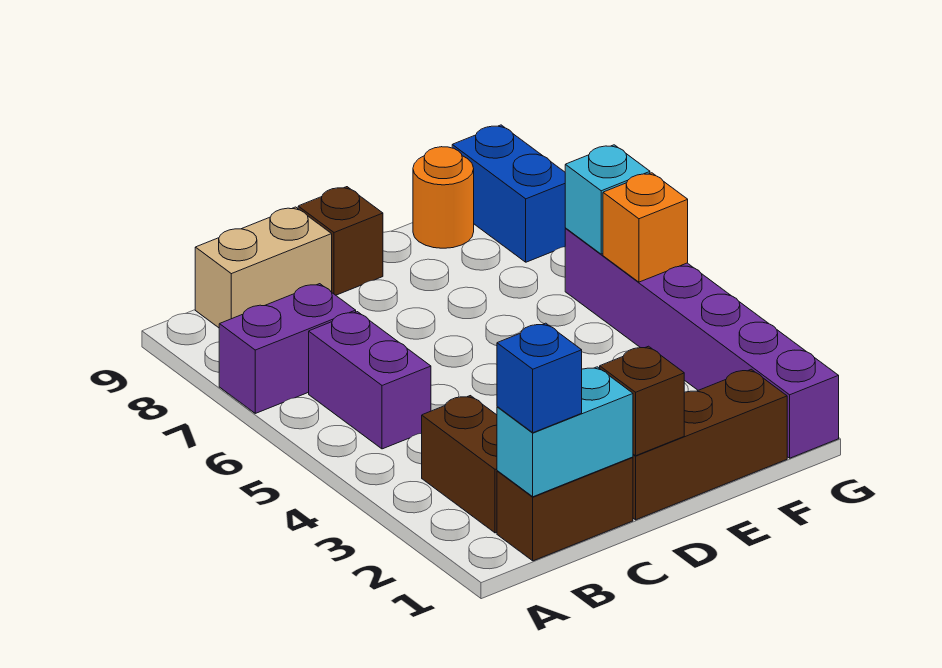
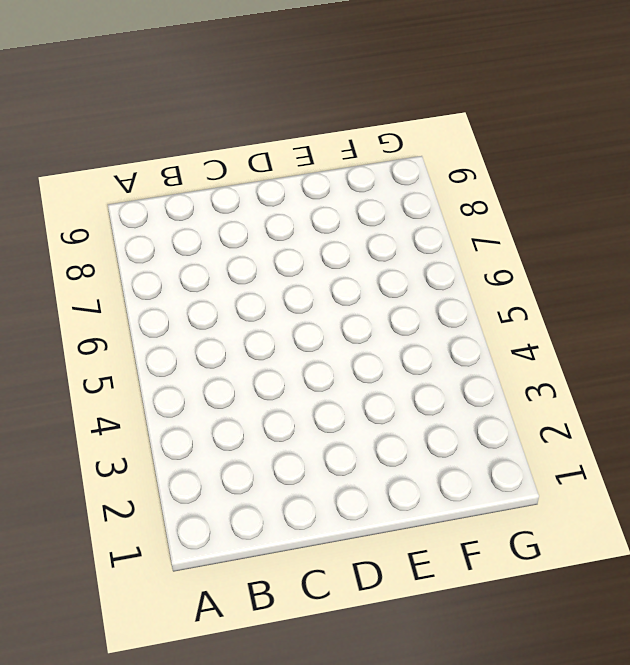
none -> purple brick A7:B7 level 1
none -> brown brick B1:C1 level 1
none -> brown brick B2:B3 level 1

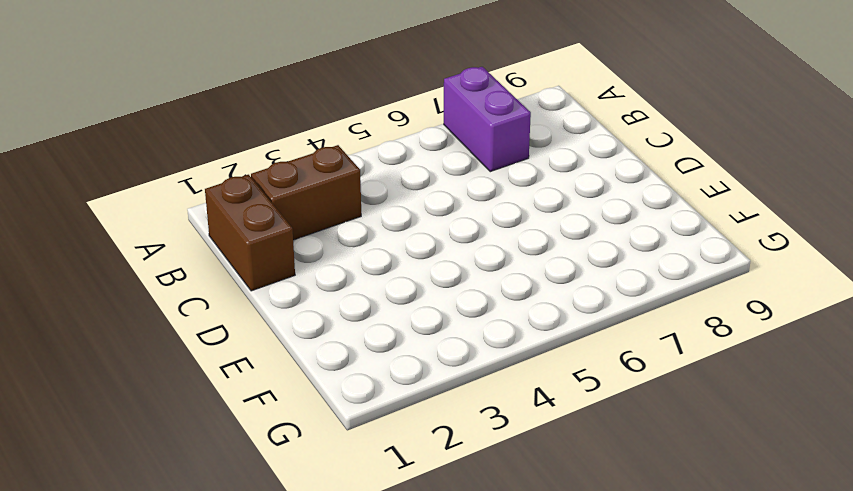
none -> purple brick B5:B6 level 1
none -> tan brick B9:C9 level 1
none -> brown brick D1:F1 level 1

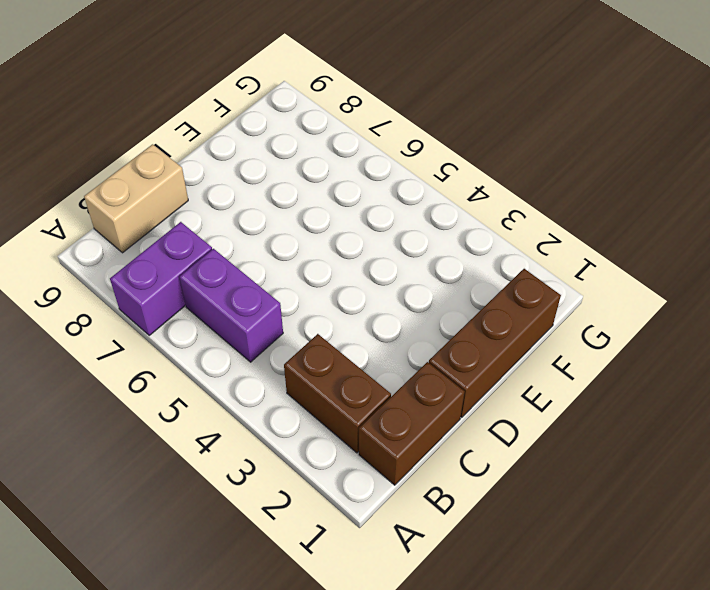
none -> brown brick D9 level 1
none -> orange round brick F9 level 1
none -> purple brick G1:G6 level 1

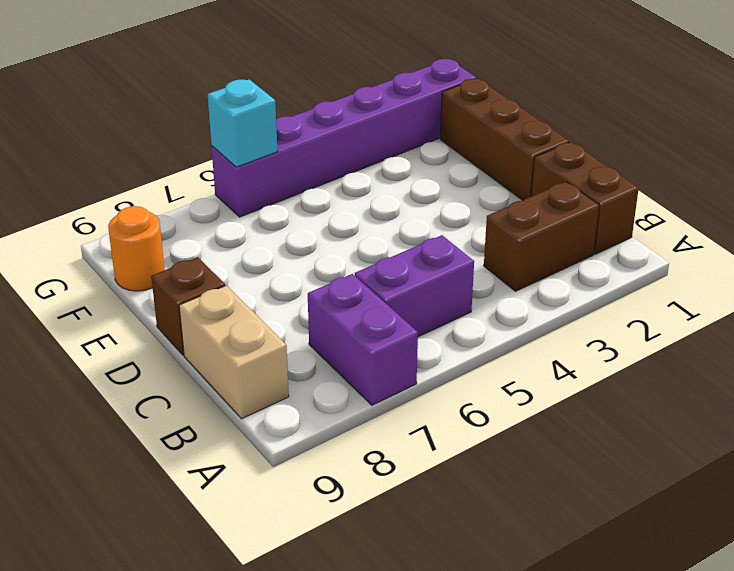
none -> blue brick G8:G9 level 1
none -> cyan brick B1:C1 level 2
none -> brown brick D1 level 2

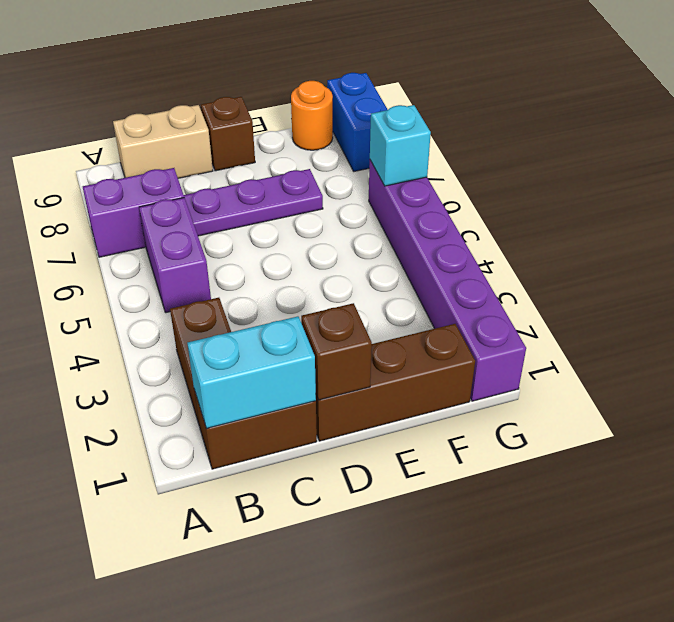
purple plate C7:E7 level 1 -> none
none -> orange brick G5 level 2
none -> blue brick B1 level 3

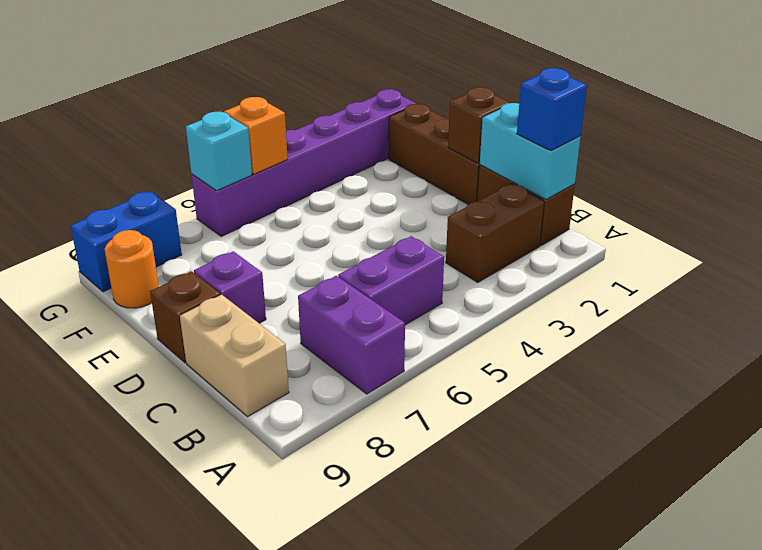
purple brick D8 level 1 -> none

